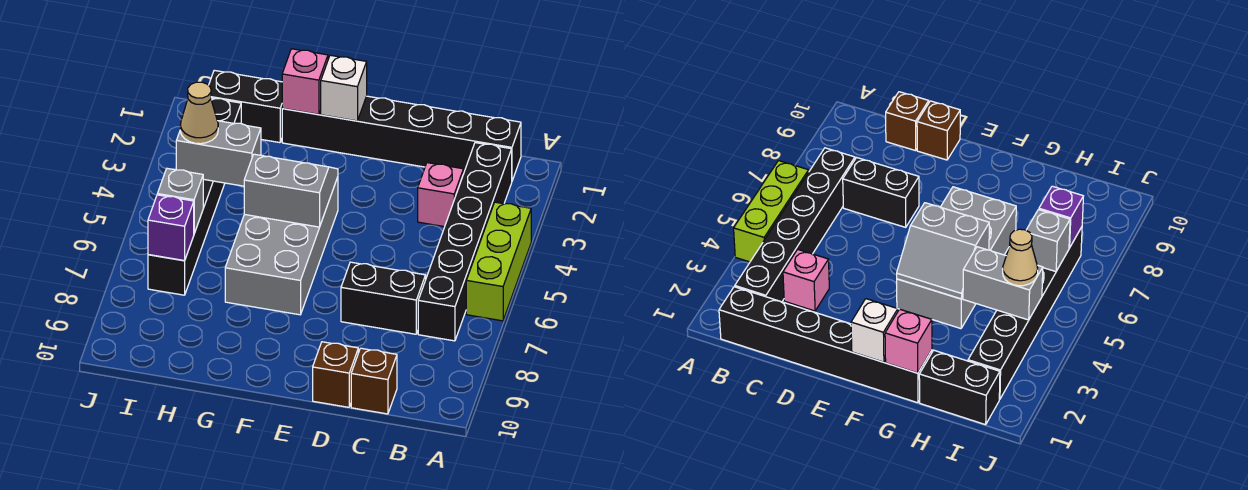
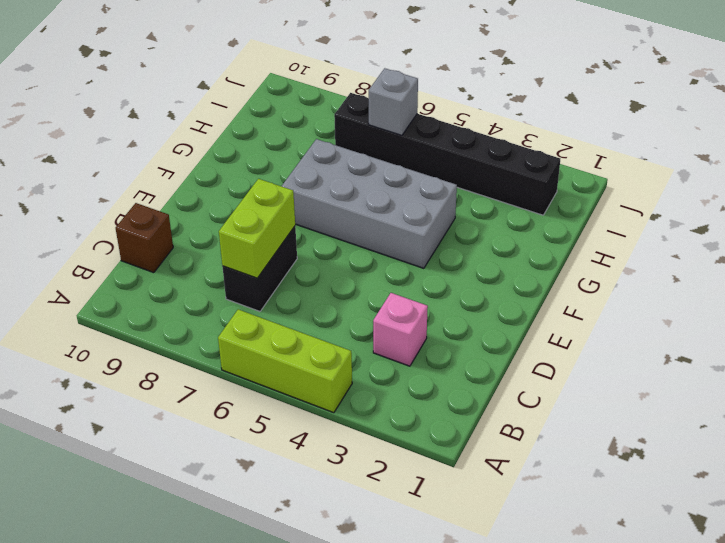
lime brick C7:D7 level 2 -> none
none -> black brick B1:G1 level 1
none -> black brick B2:B7 level 1
none -> brown brick D10 level 1

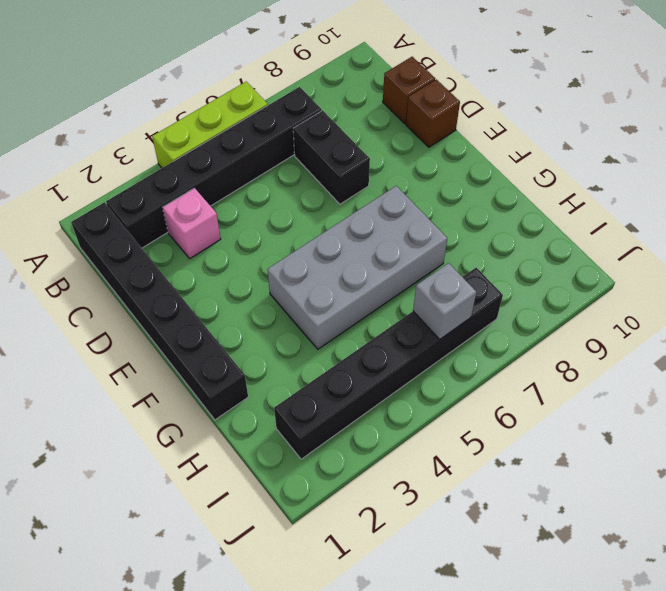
none -> black brick H1:I1 level 1
none -> white brick F1 level 2
none -> grey slope F4:G5 level 2 top 5

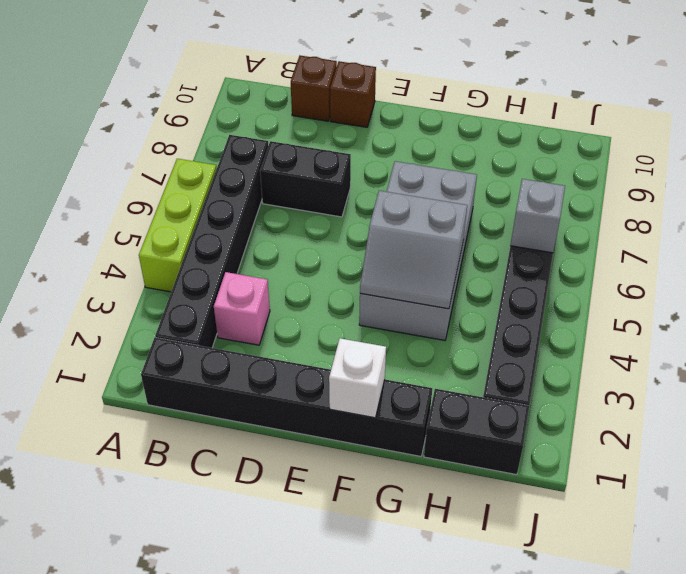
none -> pink brick G1 level 2
none -> grey brick H4:I4 level 2
none -> purple brick I7 level 2

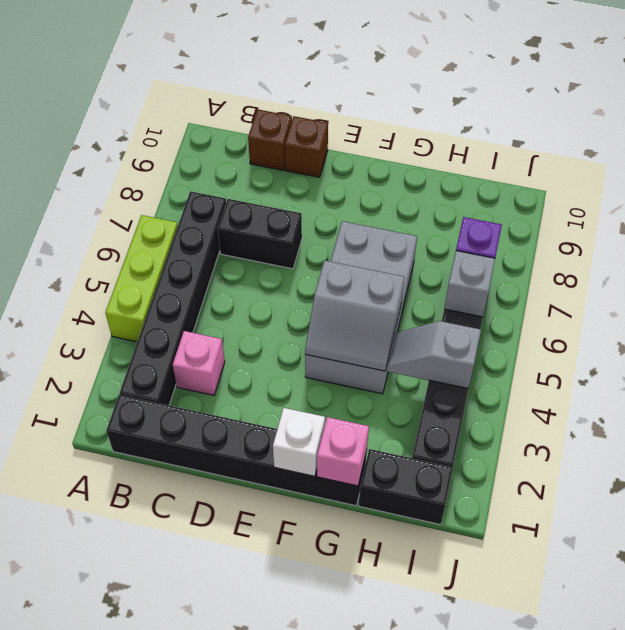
grey slope H4:I4 level 2 top I -> grey brick H4:I4 level 2
none -> tan cone I4 level 3

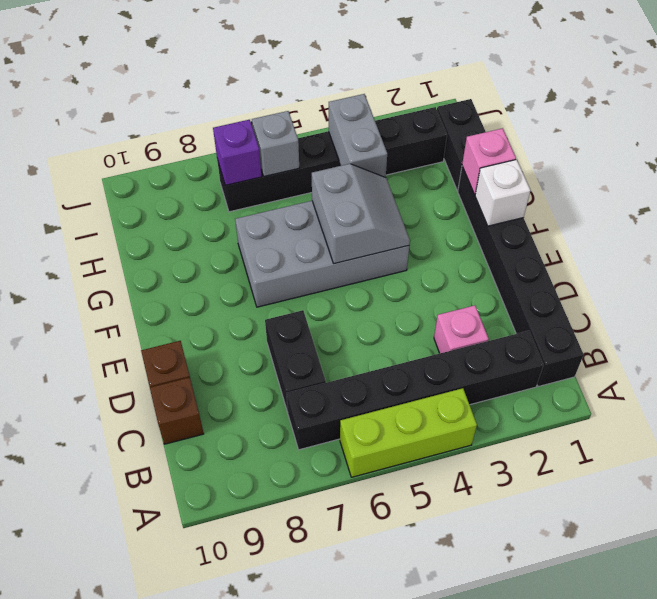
none -> tan cone I4 level 3

